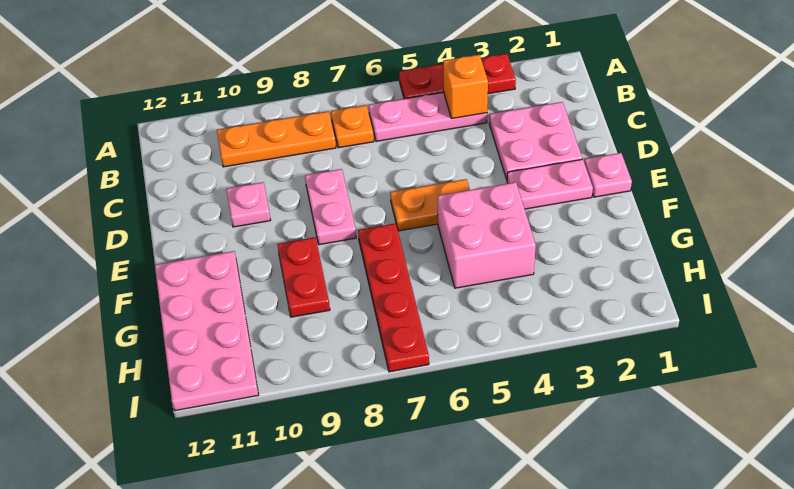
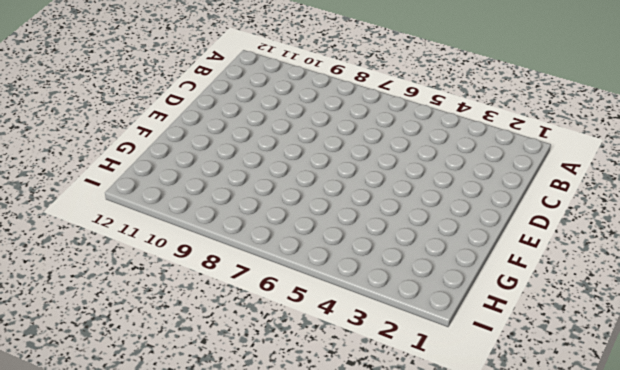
none -> red plate A3:A5 level 1
none -> pink plate B4:B6 level 1
none -> orange plate B7 level 1

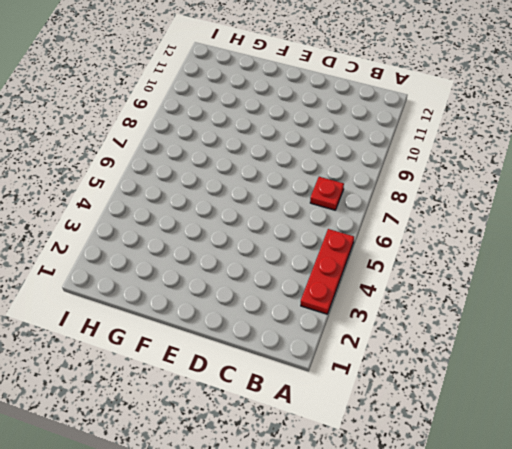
red plate B7 level 1 -> orange plate B7 level 1
none -> pink plate B4:B6 level 1
none -> orange plate B8:B10 level 1
none -> pink plate C2:D3 level 1

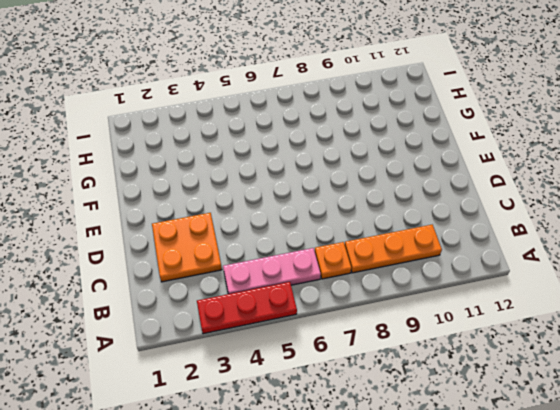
orange plate C2:D3 level 1 -> pink plate C2:D3 level 1
none -> pink plate D8:E8 level 1
none -> pink plate D10 level 1
none -> pink plate E1 level 1

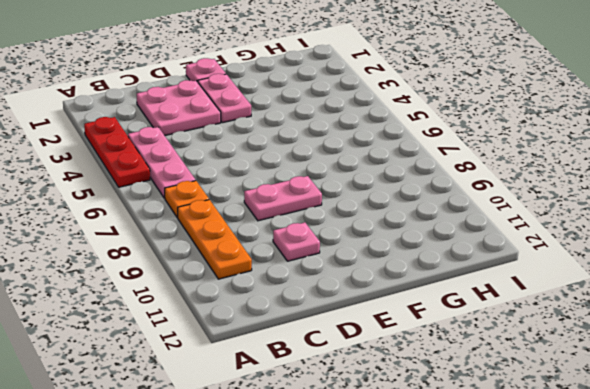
none -> orange plate E5:E6 level 1
none -> pink brick F4:G5 level 1
none -> red plate F7:I7 level 1

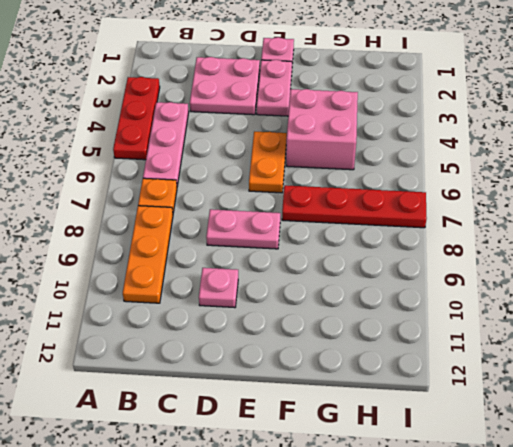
none -> red plate F9:G9 level 1
none -> pink plate F11:I12 level 1
none -> orange brick B4 level 2

